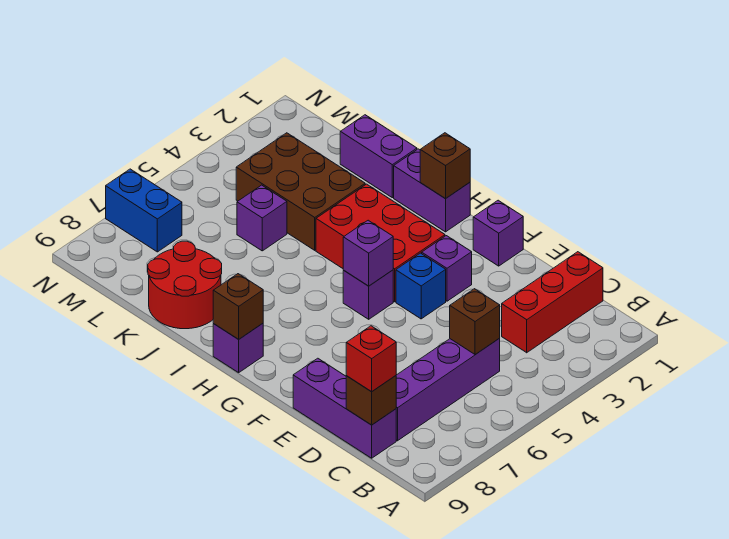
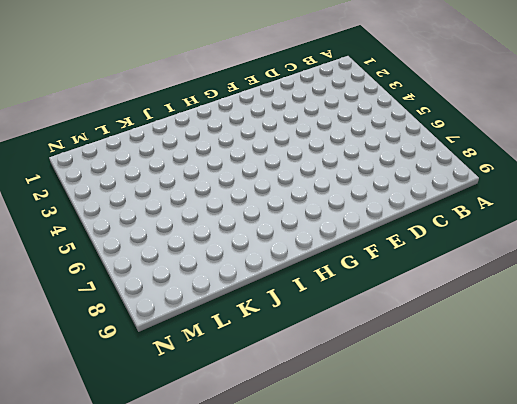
none -> red brick C1:C3 level 1
none -> purple brick C5:C8 level 1
none -> purple brick C9:E9 level 1

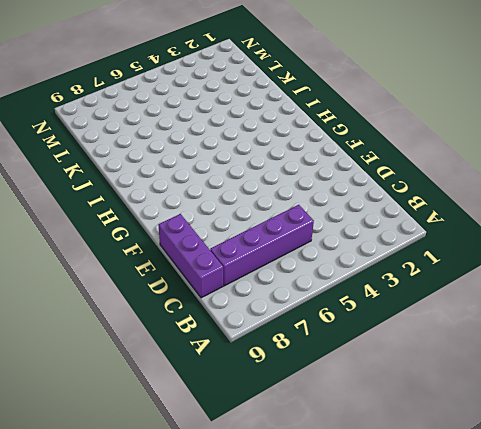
none -> red brick C1:C3 level 1
none -> purple brick F1 level 1
none -> purple brick F3 level 1

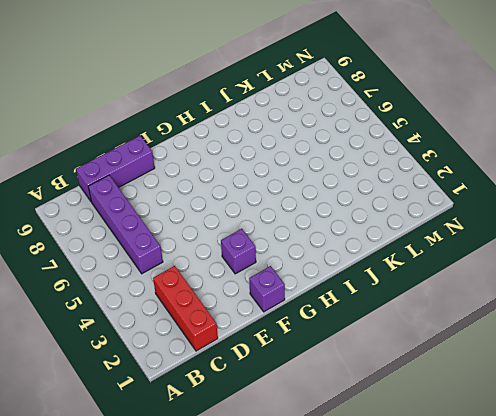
none -> blue brick F4 level 1
none -> red brick G3:I4 level 1
none -> purple brick G5 level 1

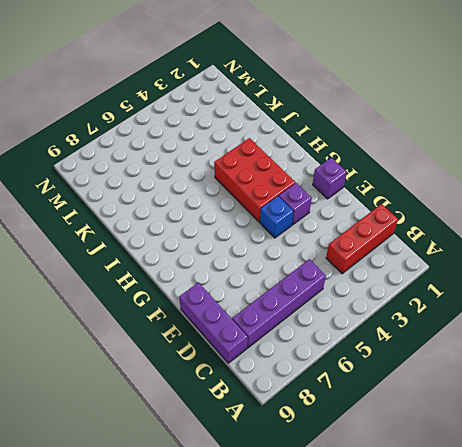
none -> purple brick G5 level 1
none -> purple brick H1:I1 level 1
none -> purple brick H9 level 1

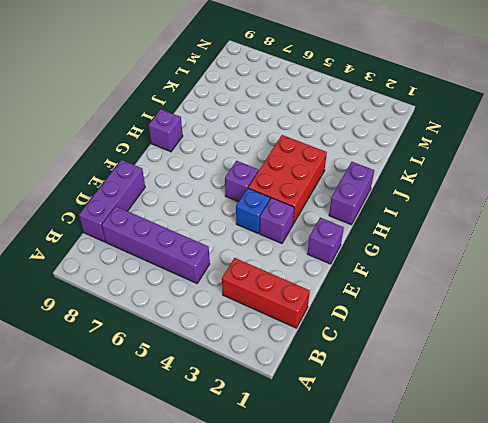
none -> purple brick J1:K1 level 1
none -> brown brick J3:L4 level 1
none -> red round brick J8:K9 level 1

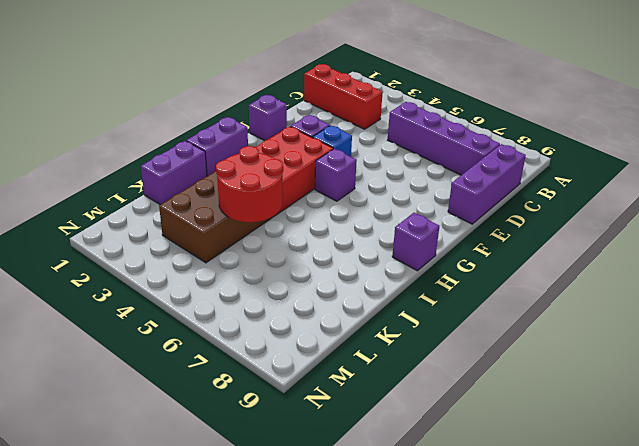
red round brick J4:K5 level 2 -> red round brick J8:K9 level 1
none -> purple brick K5 level 1
none -> blue brick M7:N7 level 1
none -> brown brick C5 level 2

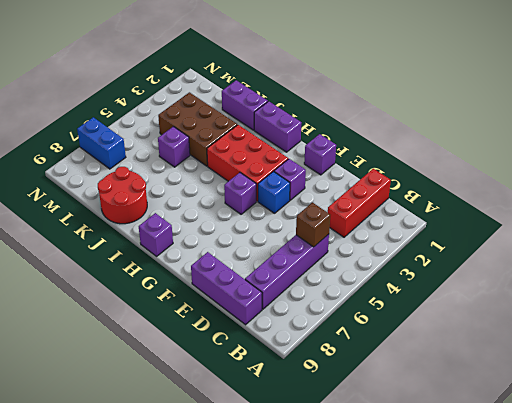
none -> brown brick C9 level 2
none -> purple brick G5 level 2
none -> brown brick H1 level 2

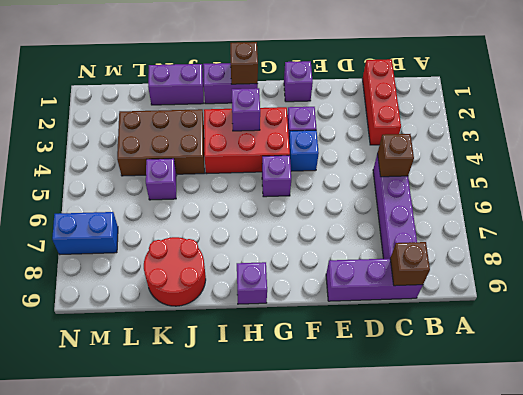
purple brick H3 level 2 -> purple brick G5 level 2
none -> brown brick H9 level 2
none -> red brick C9 level 3

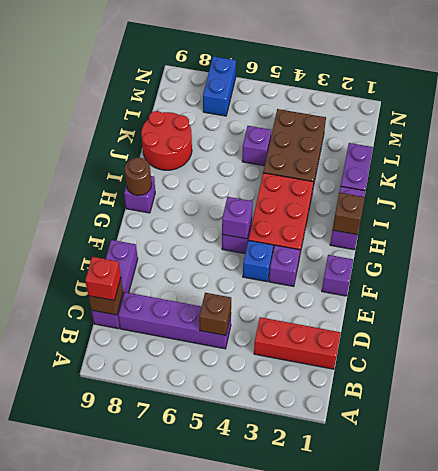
brown round brick H9 level 2 -> brown brick H9 level 2

